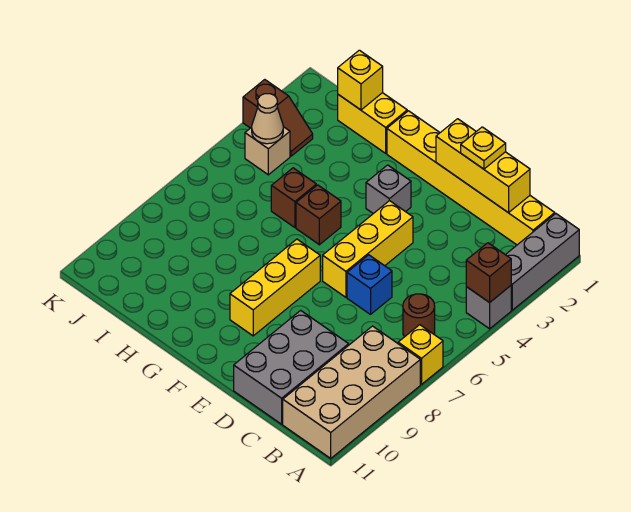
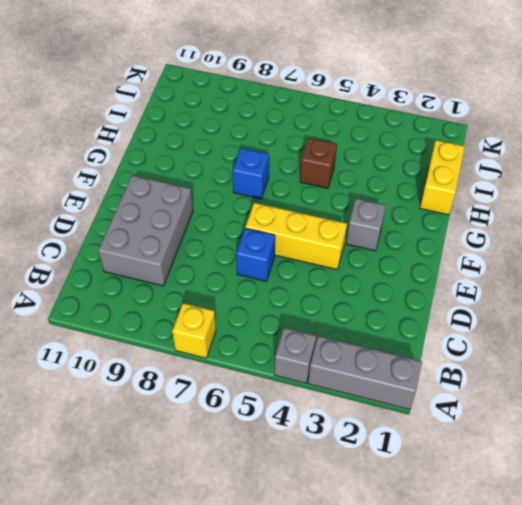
grey brick C9:E10 level 1 -> grey brick C9:D11 level 1
blue brick G7 level 1 -> none
none -> tan brick A8:B11 level 1
none -> yellow brick B1:G1 level 1
none -> brown round brick B6 level 1

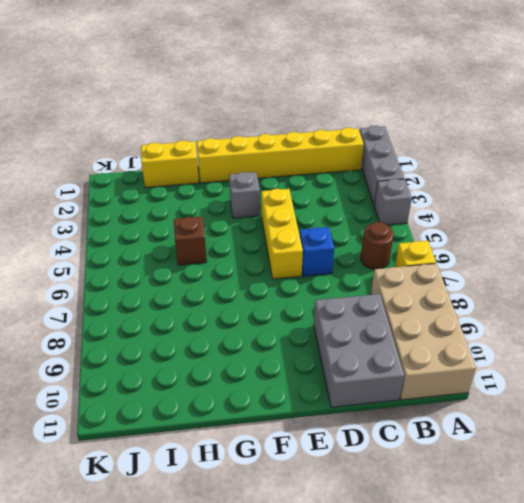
none -> yellow brick F7:F9 level 1
none -> brown brick G5 level 1
none -> brown slope J3:K3 level 1 top K

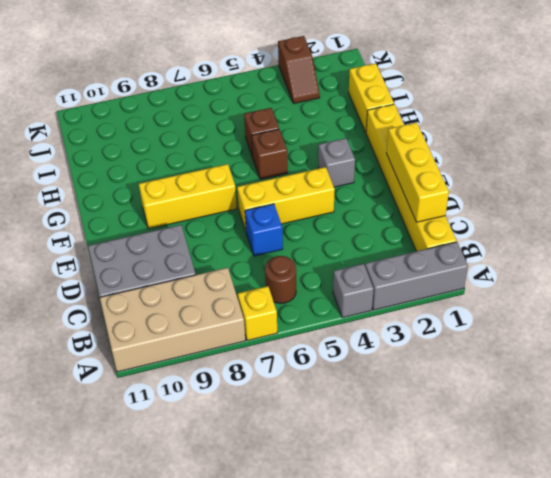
none -> tan brick J4 level 1
none -> brown brick A4 level 2
none -> yellow brick I1 level 2

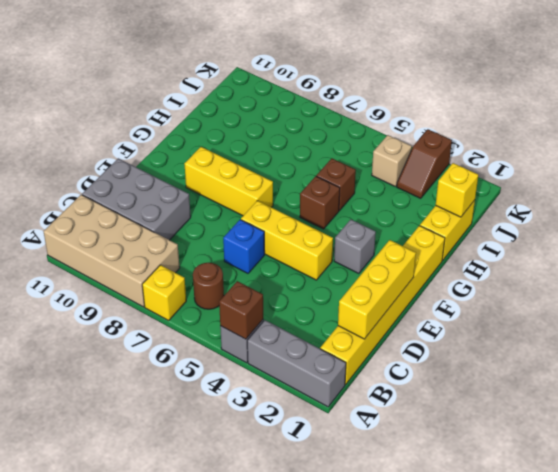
none -> tan cone J4 level 2
none -> yellow plate D1 level 3

